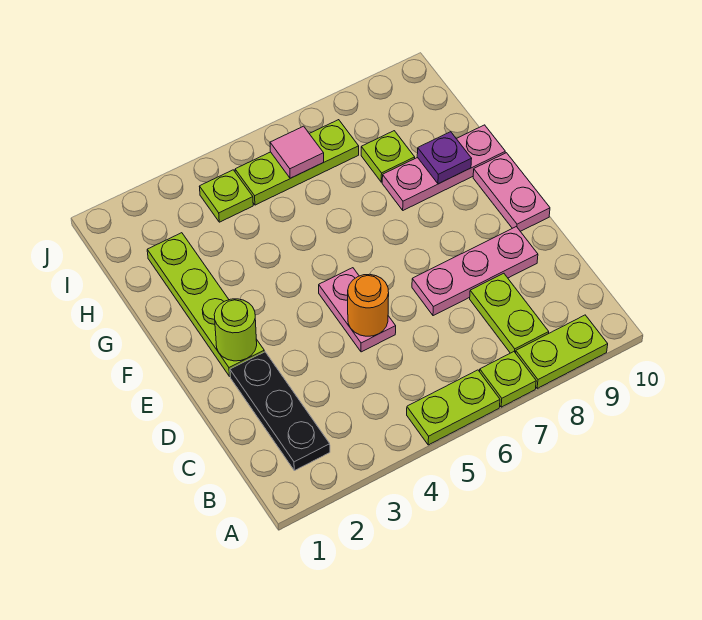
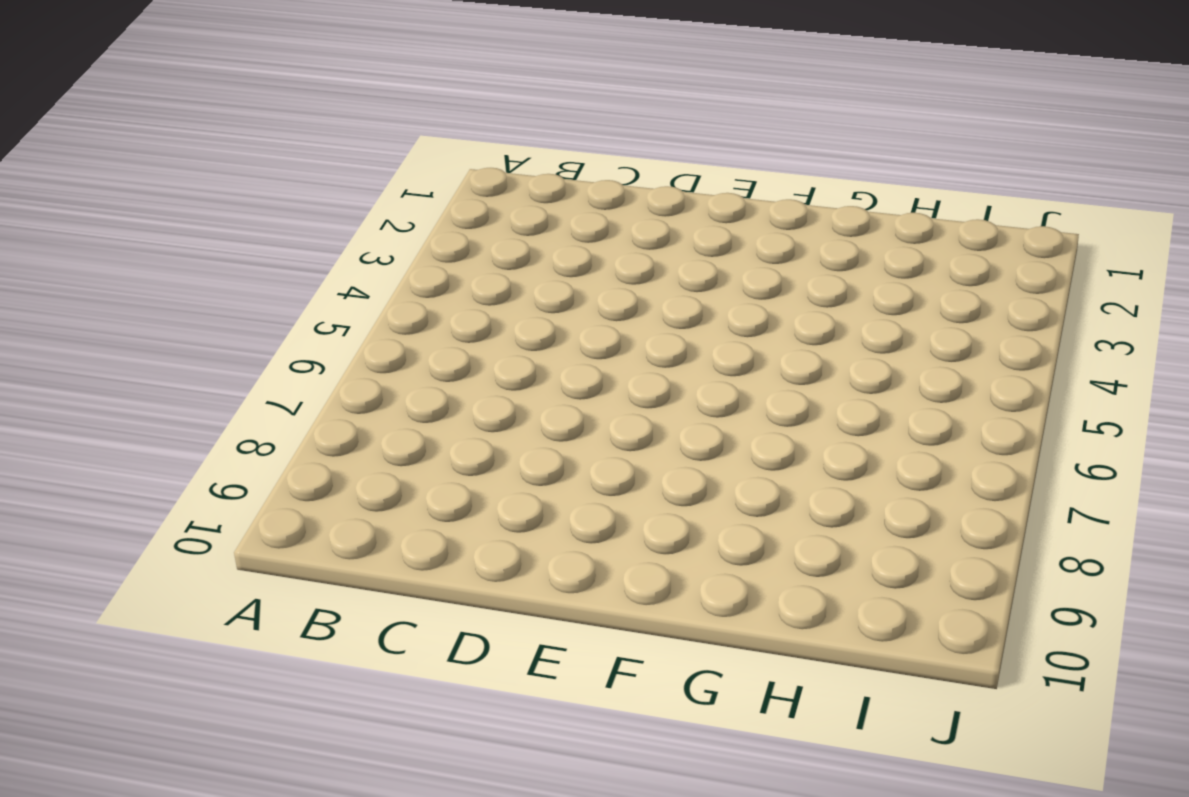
none -> lime plate A5:A6 level 1
none -> lime plate A7 level 1
none -> lime plate A8:A9 level 1

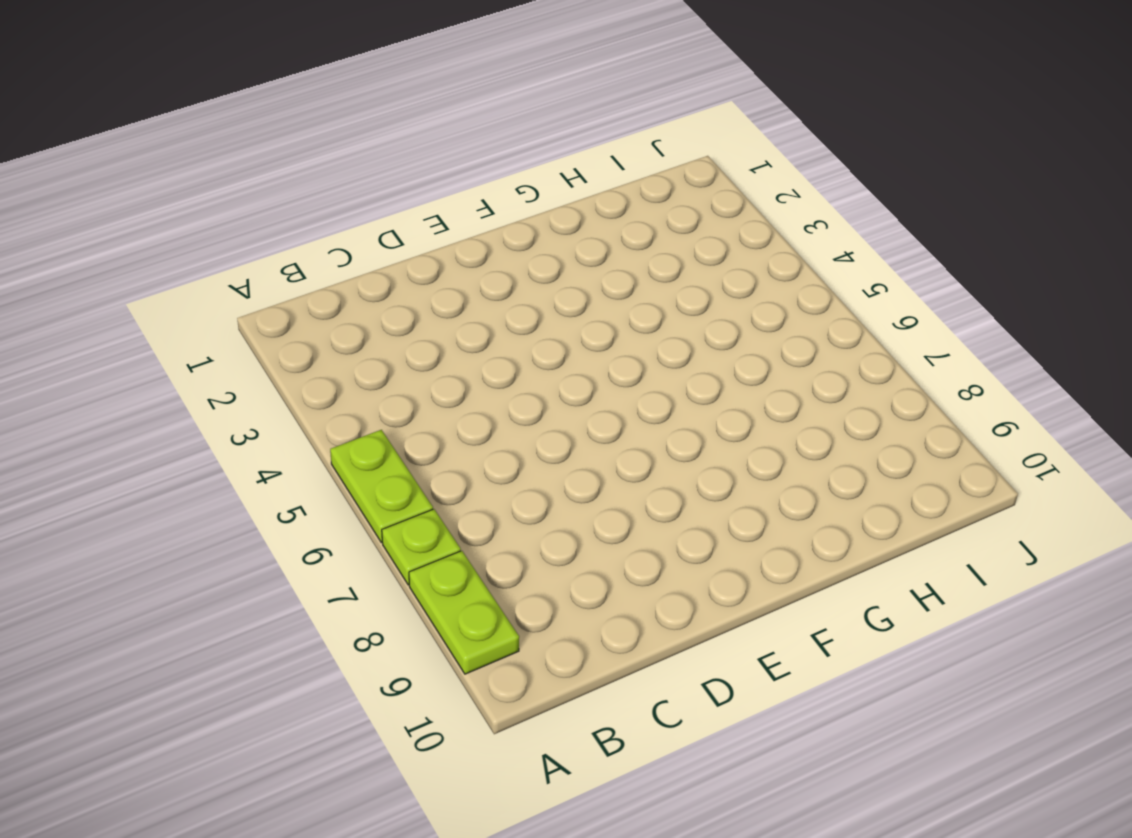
none -> black plate B2:D2 level 1
none -> lime plate B8:C8 level 1
none -> pink plate D5:E5 level 1

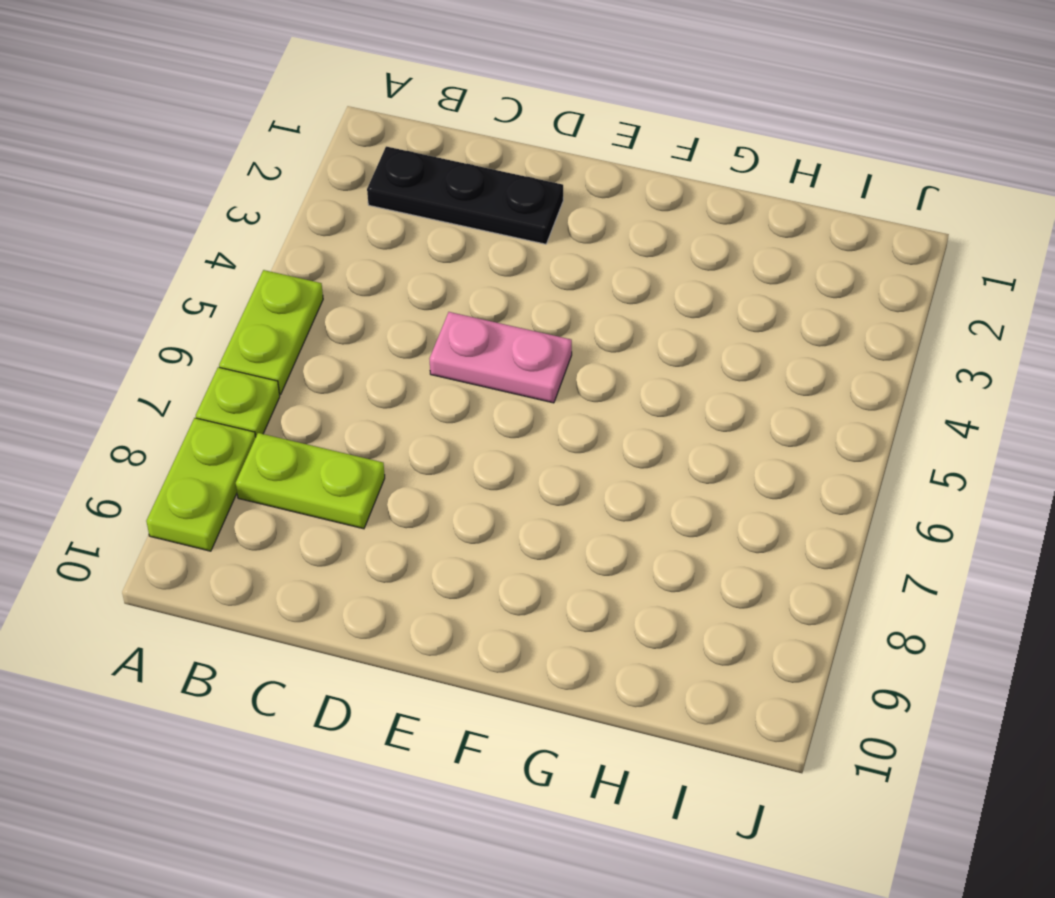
none -> pink plate D7:D9 level 1
none -> lime plate E2:H2 level 1
none -> pink plate E10:F10 level 1

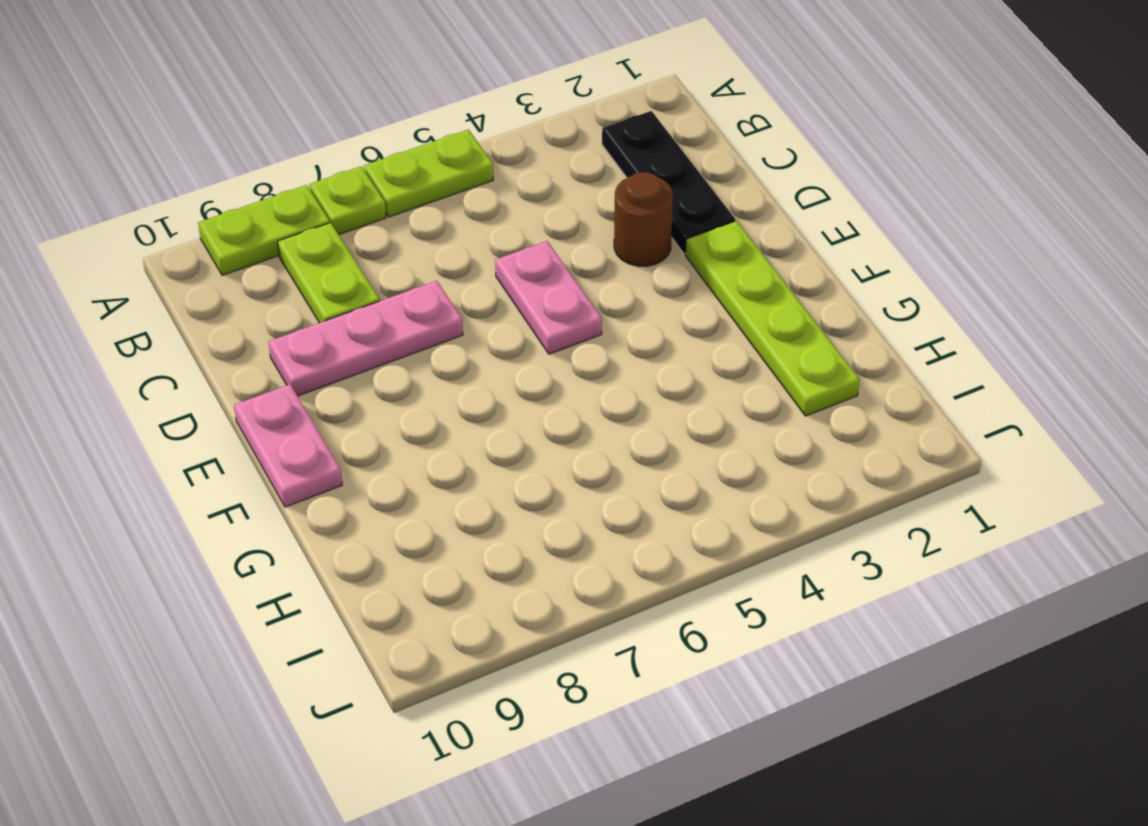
brown round brick D3 level 1 -> none
none -> pink plate G8:G10 level 1
none -> lime plate H8 level 1
none -> lime plate I4 level 1

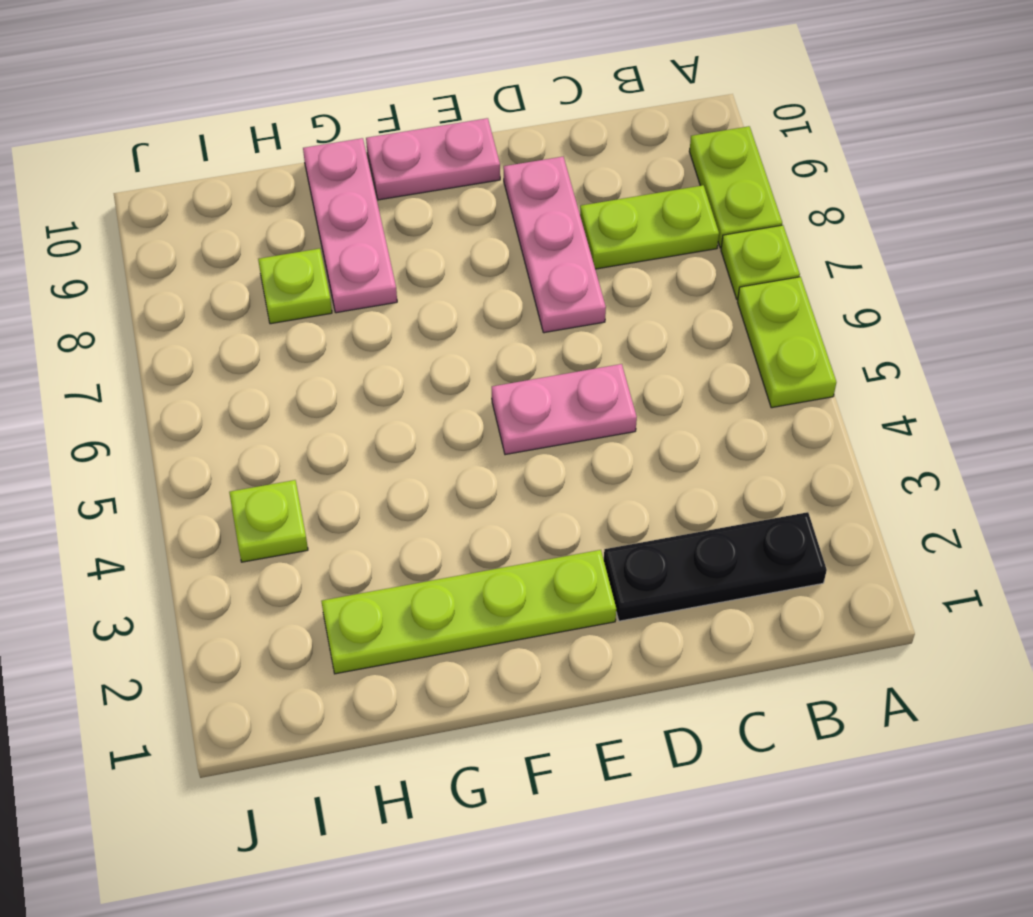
none -> lime plate I5:I7 level 1
none -> orange round brick D5 level 2
none -> lime round brick E2 level 2

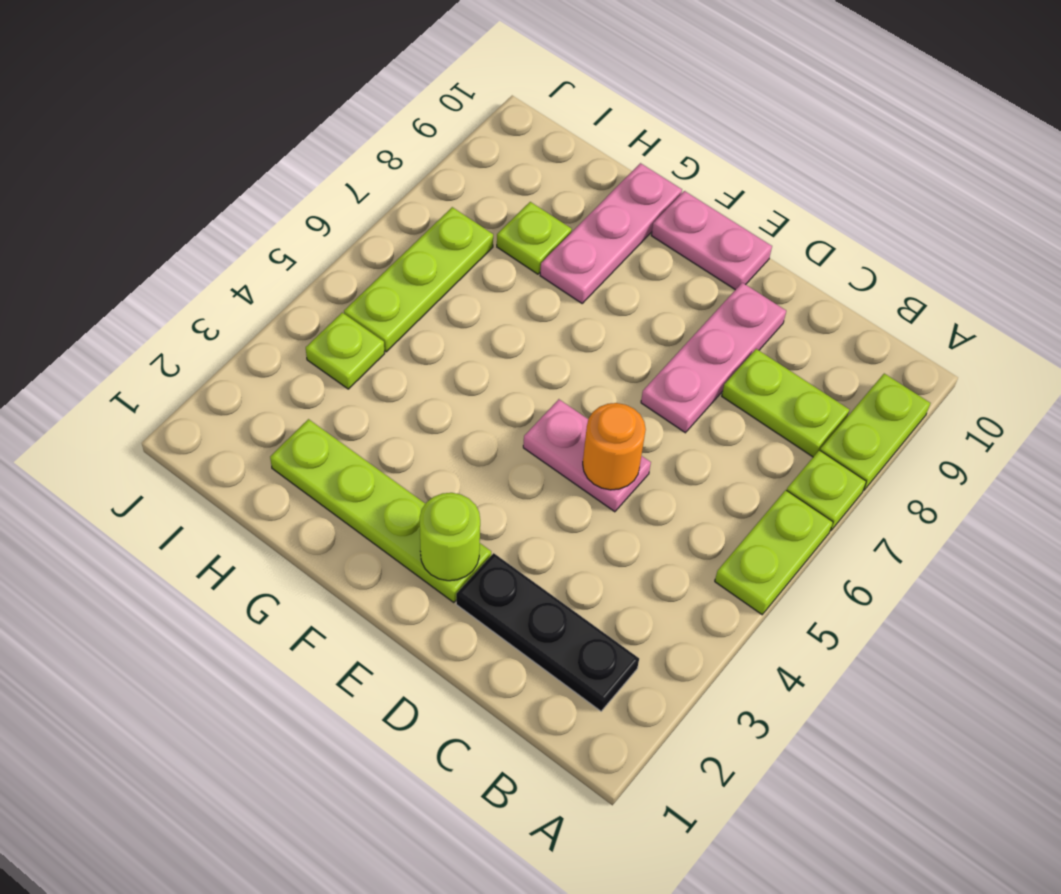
none -> purple plate G9 level 2
none -> pink tile I6 level 2

